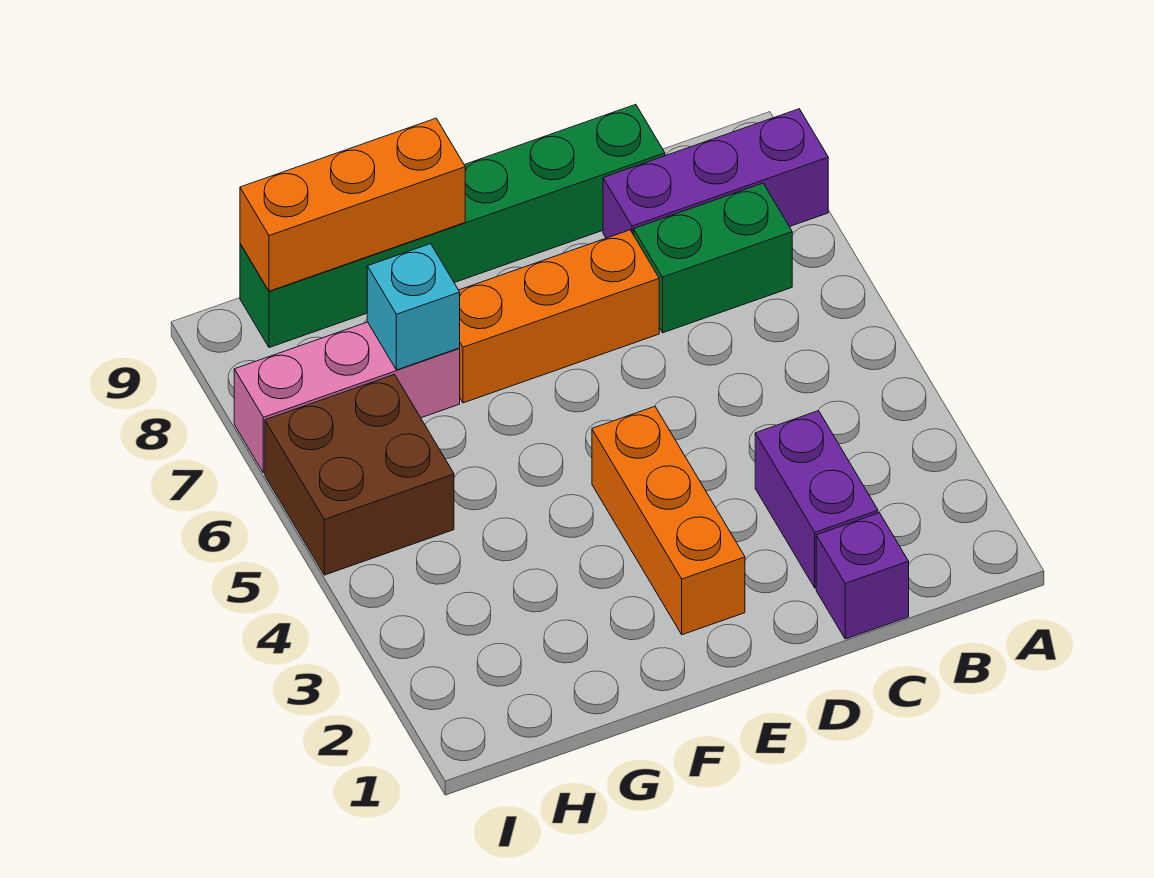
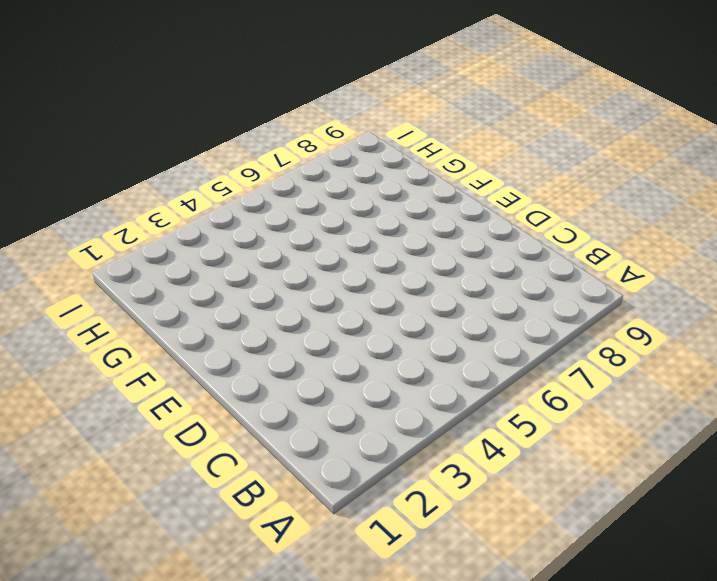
none -> purple brick A8:C8 level 1
none -> green brick B7:C7 level 1

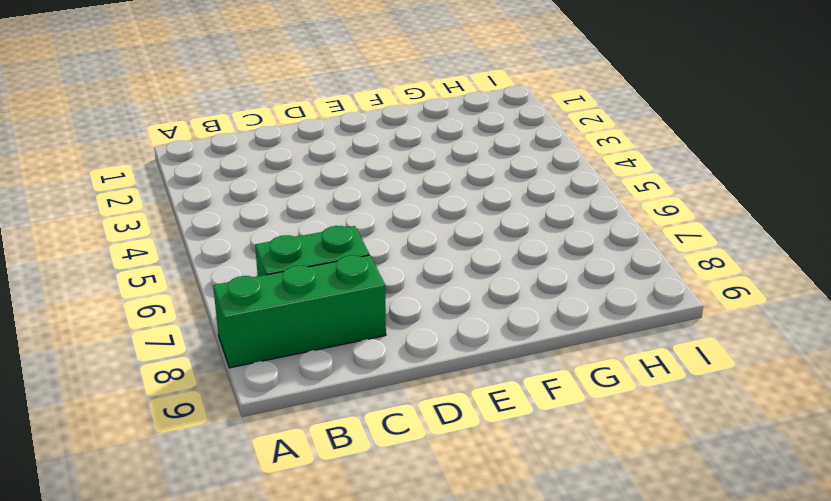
green brick A8:C8 level 1 -> purple brick A8:C8 level 1
none -> purple brick C1 level 1
none -> purple brick C2:C3 level 1

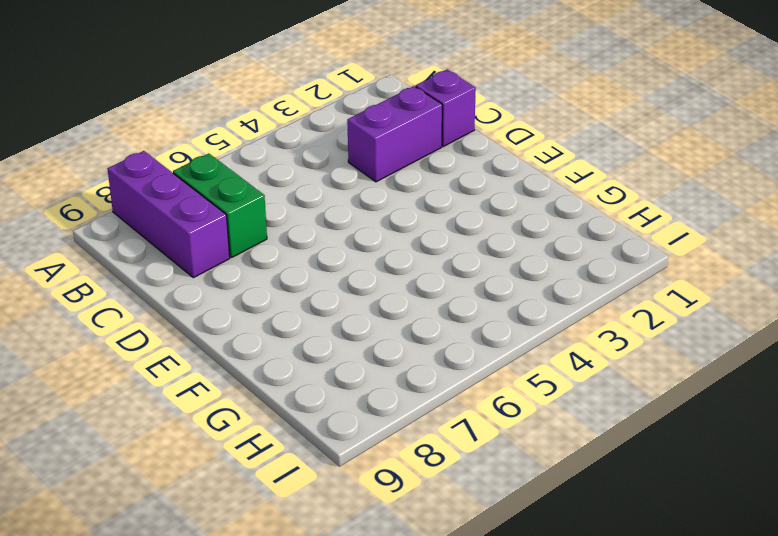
none -> green brick C9:H9 level 1
none -> orange brick D7:F7 level 1

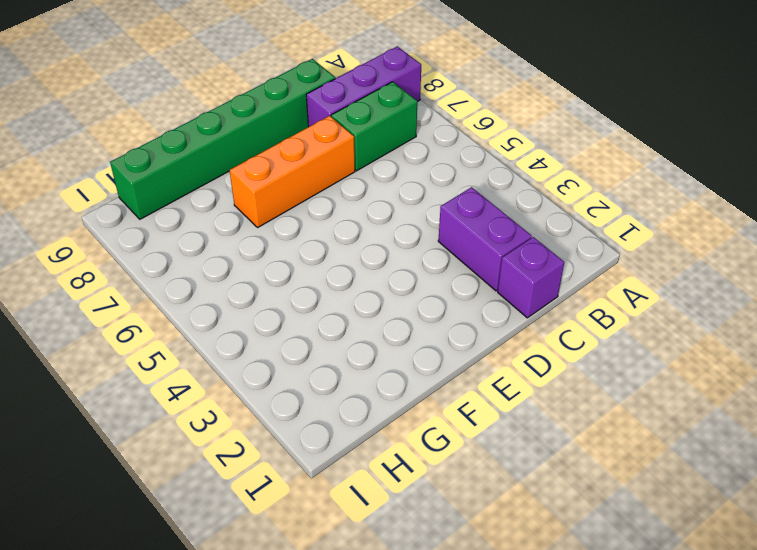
none -> orange brick E2:E4 level 1
none -> pink brick G7:I7 level 1

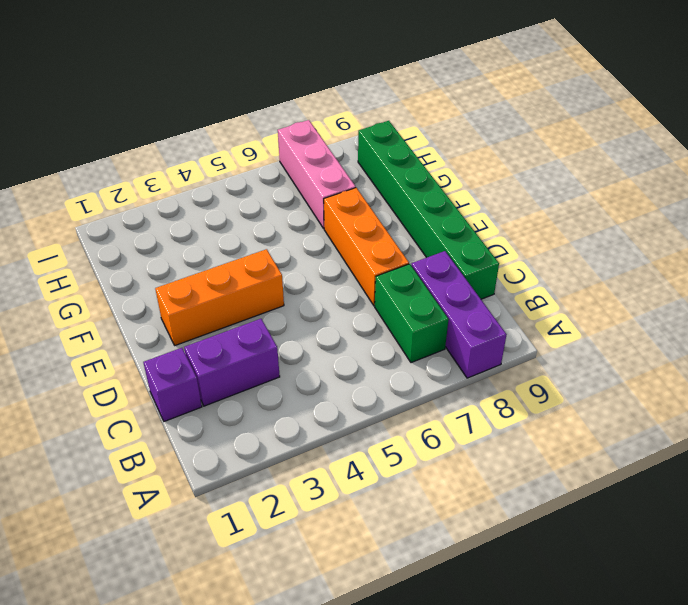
none -> brown brick H5:I6 level 1
none -> orange brick F9:H9 level 2

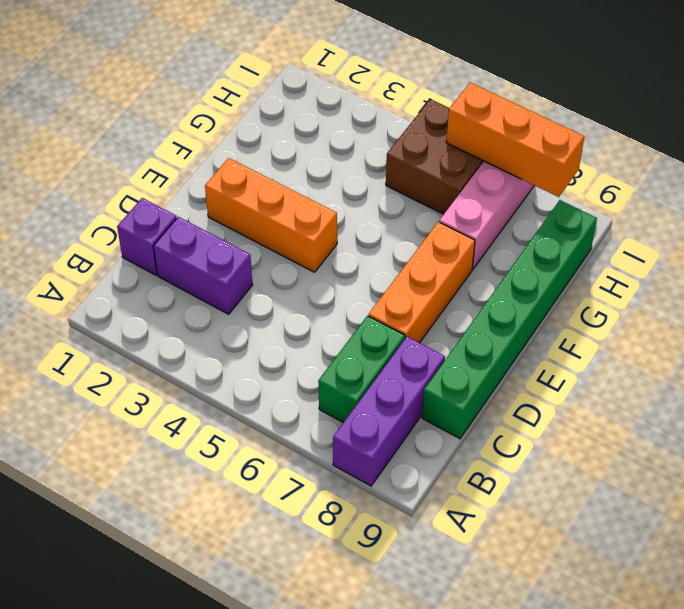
orange brick I6:I8 level 2 -> orange brick F9:H9 level 2
none -> cyan brick G7 level 2

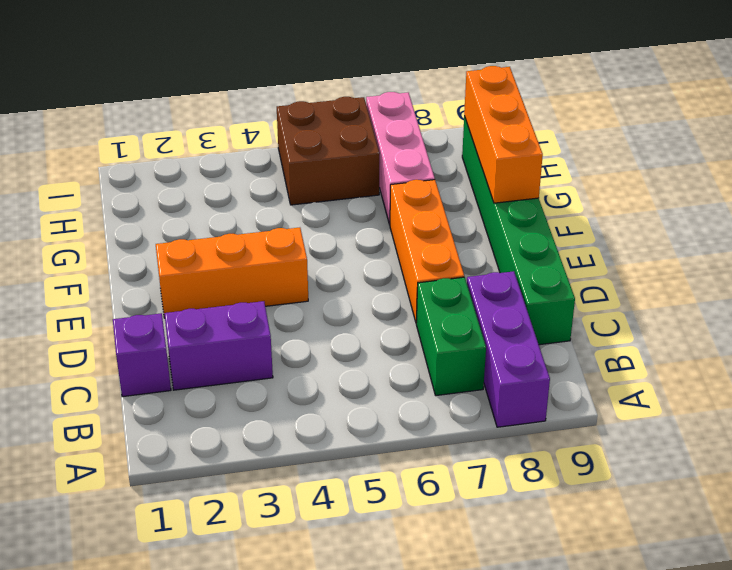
none -> cyan brick G7 level 2

